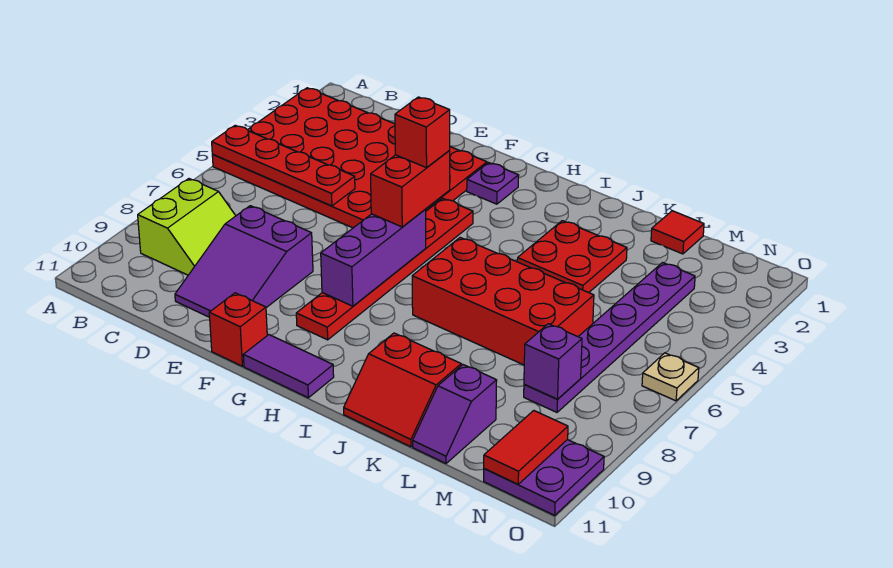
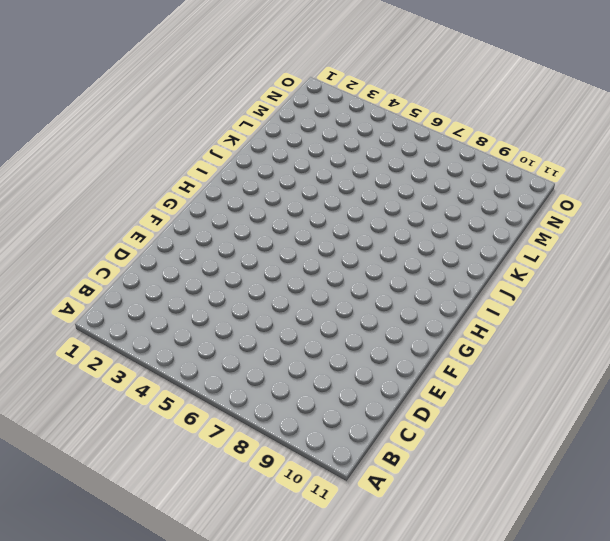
none -> red plate A2:F5 level 1
none -> lime slope B8:C9 level 1 top B
none -> purple slope D8:E10 level 1 top 8

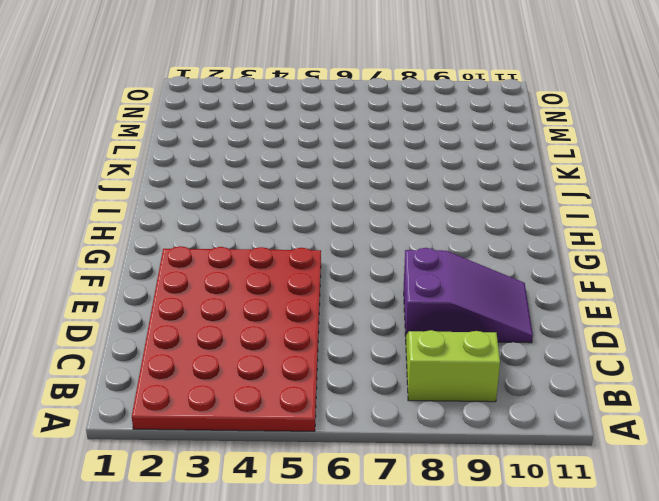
none -> red brick F11 level 1
none -> purple plate G2 level 1
none -> red plate G4:G9 level 1

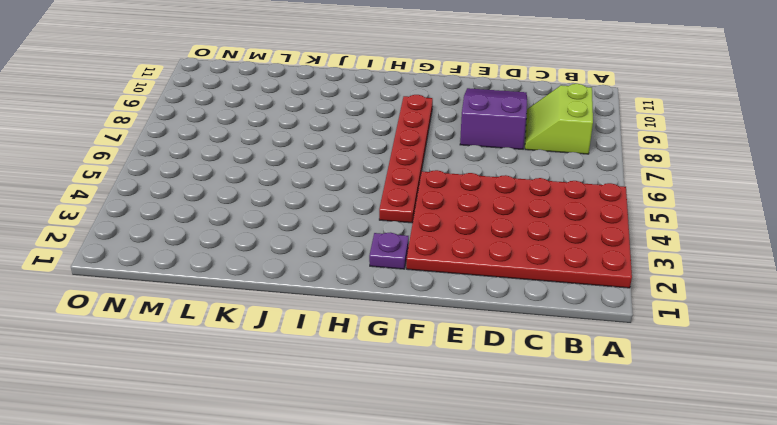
none -> red brick F11 level 1
none -> purple tile G11:H11 level 1
none -> red brick I6:L7 level 1

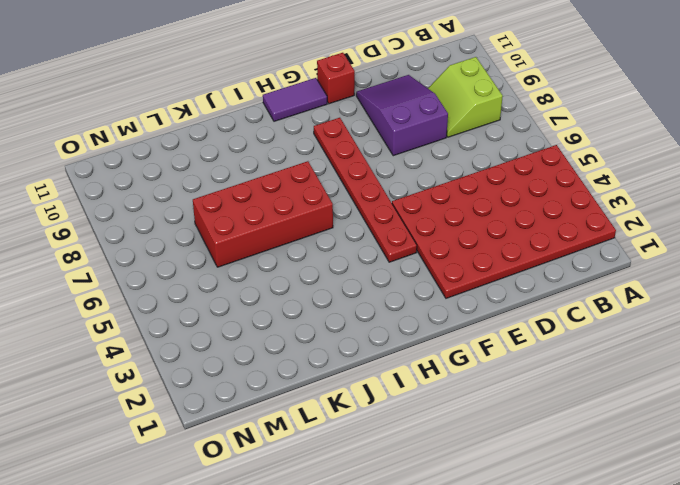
none -> purple plate G2 level 1
none -> red plate J3:K4 level 1
none -> red slope J10:K11 level 1 top 10

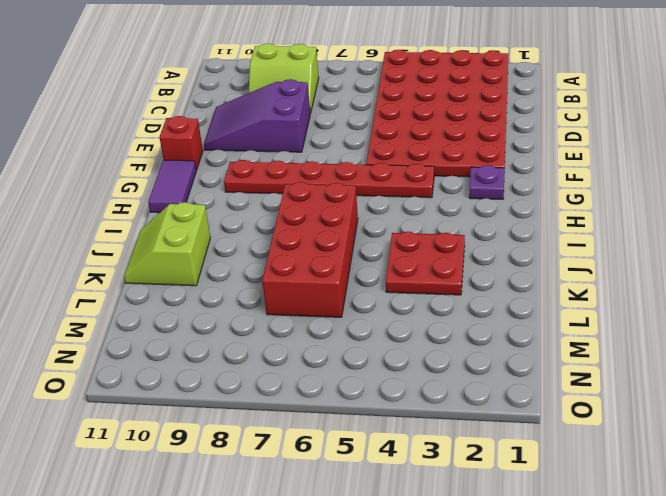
lime slope J10:K11 level 1 top 10 -> red slope J10:K11 level 1 top 10
none -> red tile L1 level 1
none -> purple slope L10:L11 level 1 top 10
none -> purple plate M3:M8 level 1

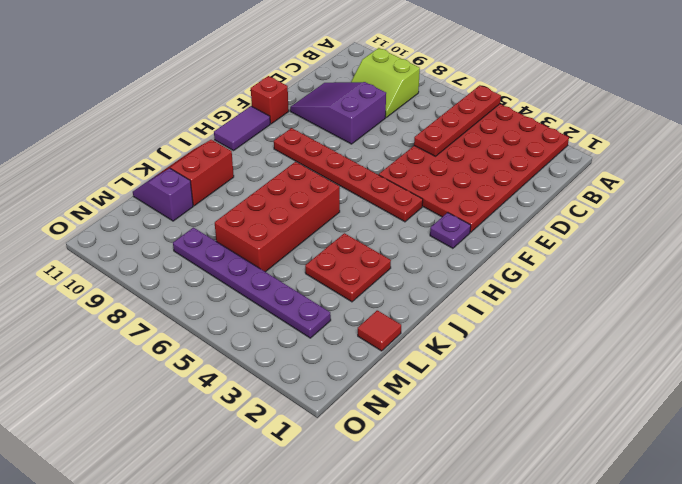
none -> purple plate N10:O11 level 1
none -> tan plate O6 level 1
none -> purple brick G6:G8 level 2

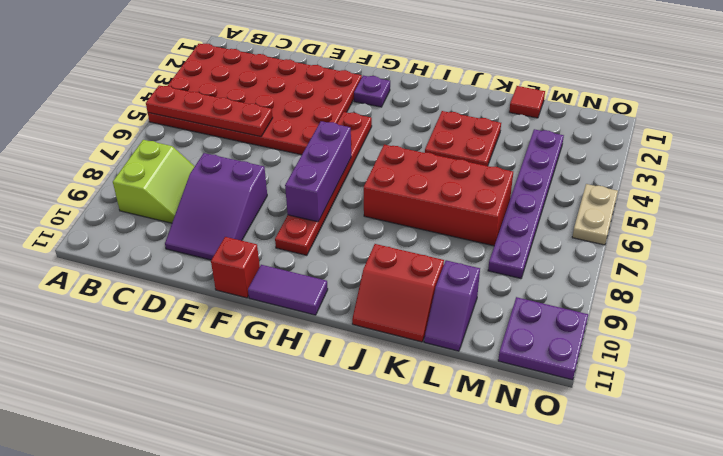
tan plate O5:O6 level 1 -> tan plate O6 level 1
none -> purple brick M8 level 2
none -> red tile N10:N11 level 2
none -> red brick G5:G6 level 3

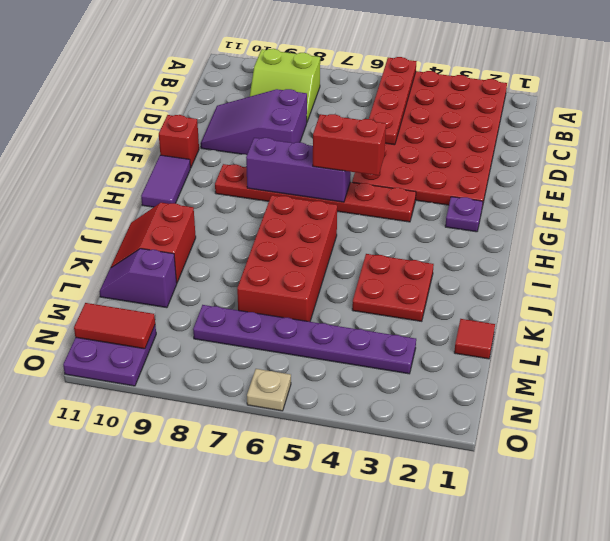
none -> purple brick M8 level 2
none -> red brick G5 level 4

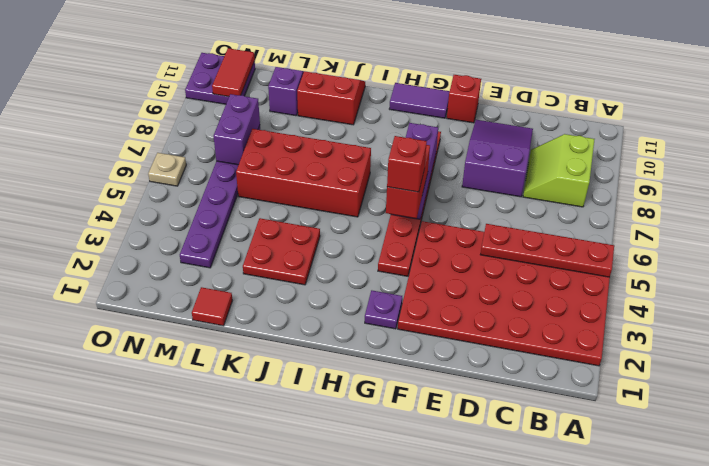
purple brick M7:M8 level 2 -> purple brick M8 level 2

